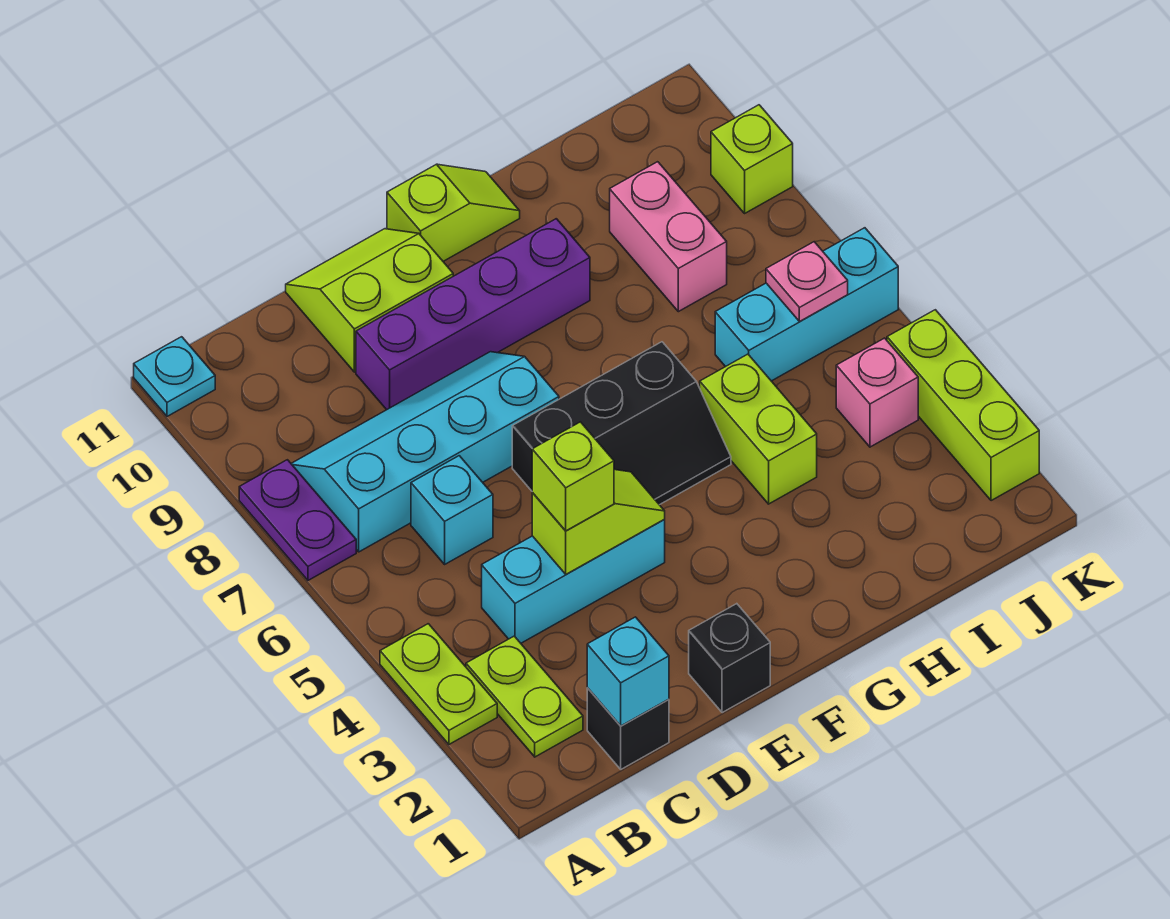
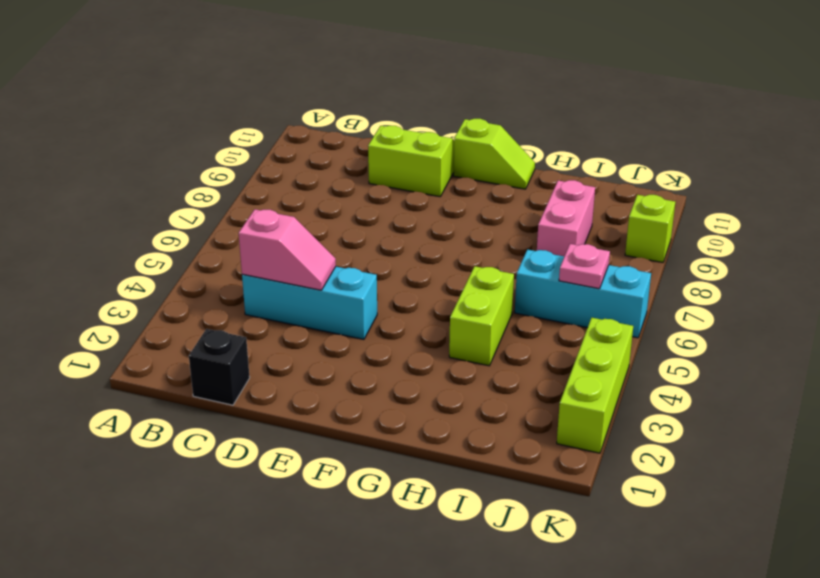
pink slope C4:D4 level 2 top C -> lime slope D4:E4 level 2 top D
none -> lime plate A3:A4 level 1
none -> purple plate A7:A8 level 1
none -> cyan plate A11 level 1

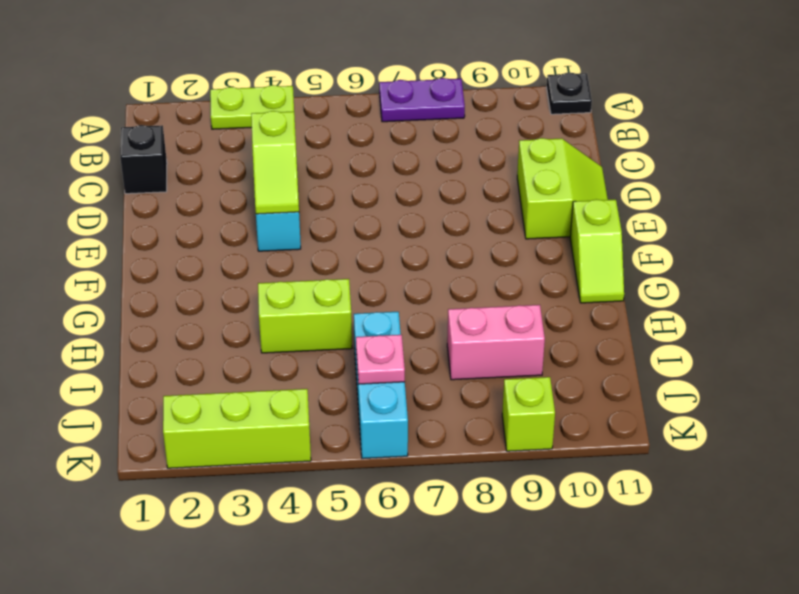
black plate A11 level 1 -> cyan plate A11 level 1
none -> lime plate B2:B3 level 1
none -> cyan slope B7:E8 level 1 top 7
none -> cyan brick C6 level 1

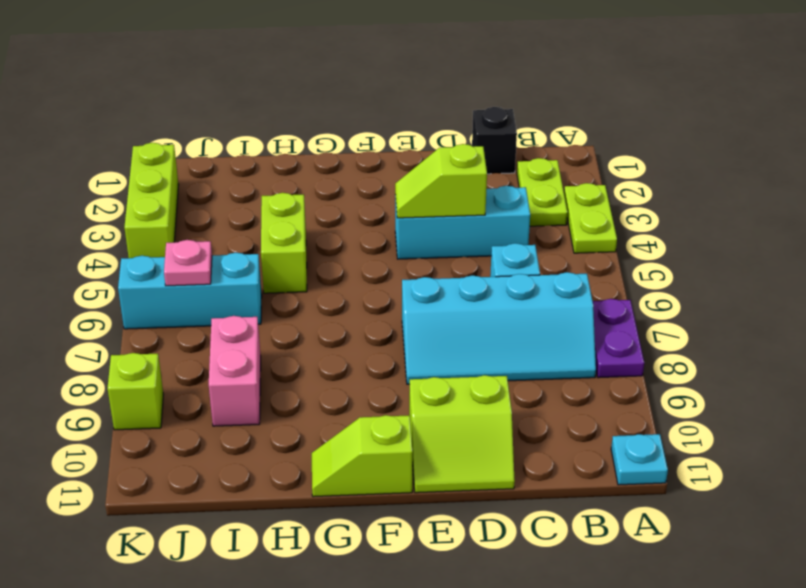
none -> purple brick D9:G9 level 1
none -> black brick E1 level 1
none -> black slope E5:G6 level 1 top 6

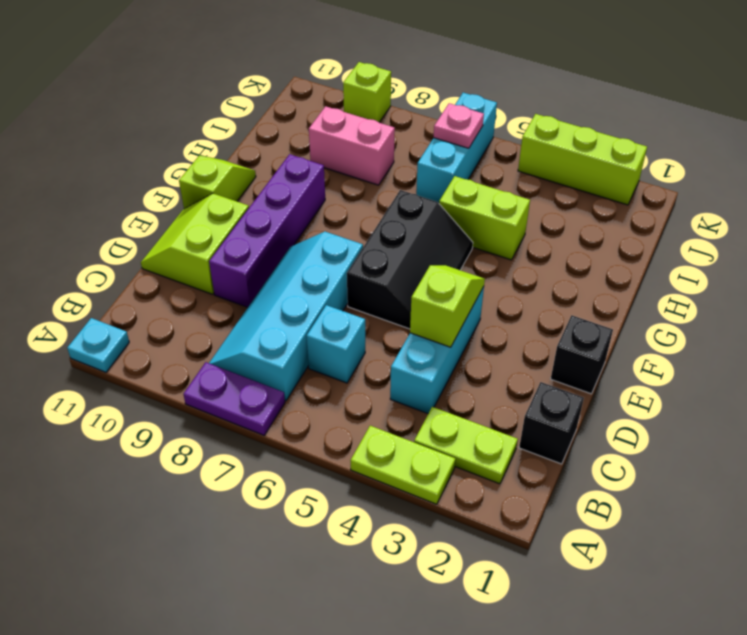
none -> pink brick J4 level 1
none -> cyan brick C1 level 2
none -> lime brick D4 level 3

